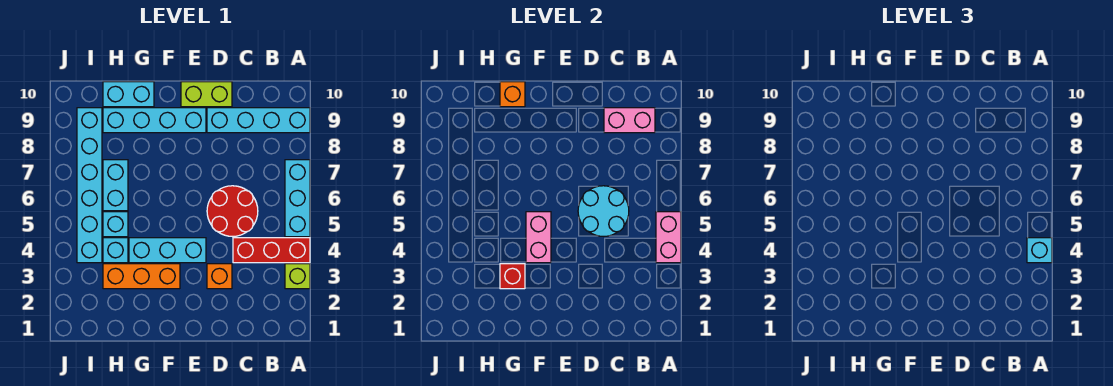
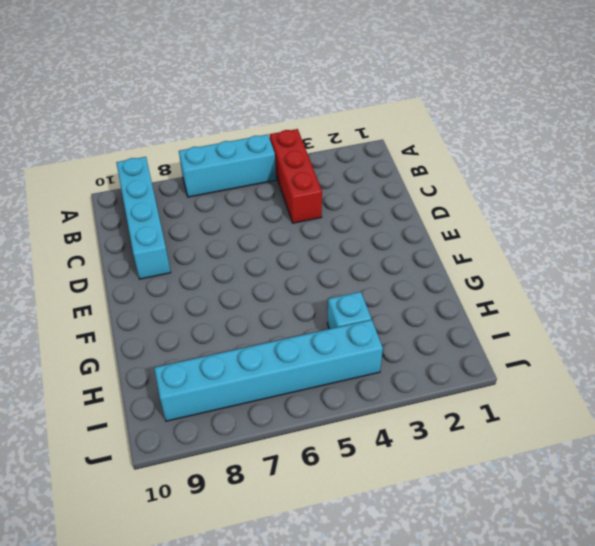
none -> lime brick A3 level 1
none -> red round brick C5:D6 level 1
none -> orange brick D3 level 1

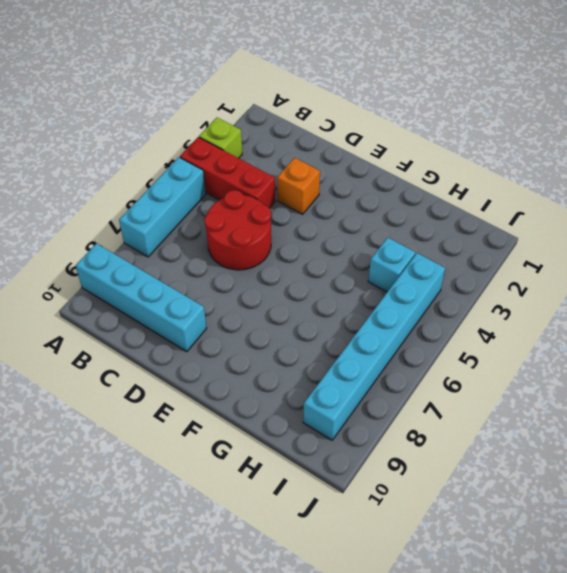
none -> lime brick D10:E10 level 1
none -> cyan brick E4:G4 level 1
none -> cyan brick E9:H9 level 1

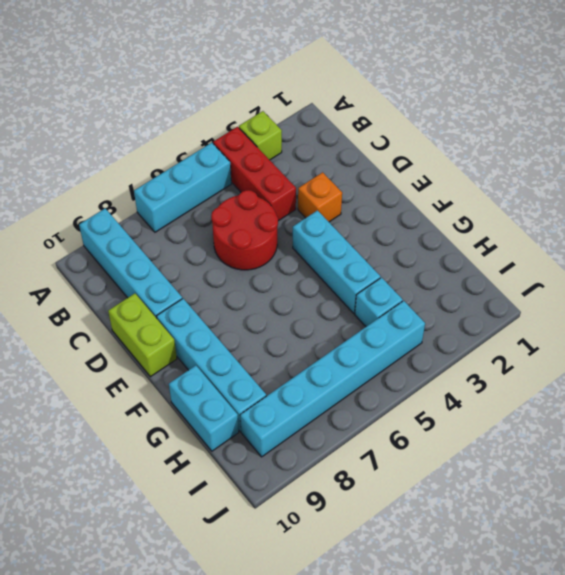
none -> orange brick F3:H3 level 1
none -> cyan brick H5 level 1
none -> cyan brick H6:H7 level 1

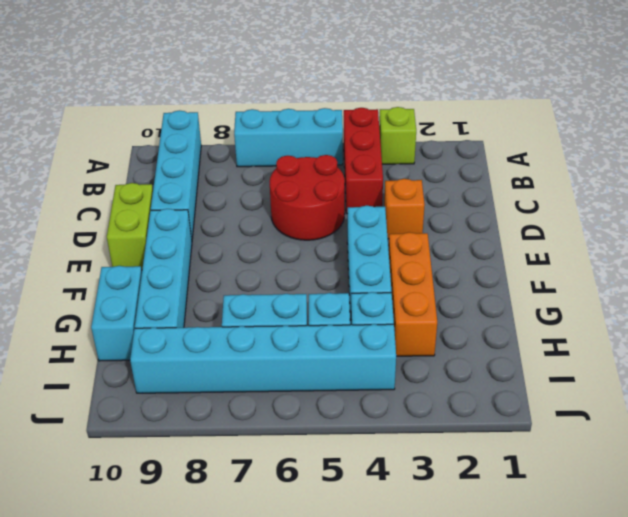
none -> pink brick A4:A5 level 2
none -> pink brick B9:C9 level 2
none -> cyan round brick C5:D6 level 2

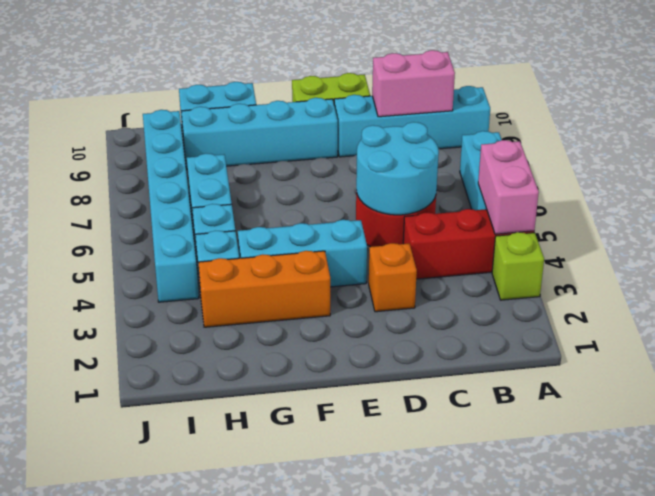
none -> pink brick F4:F5 level 2
none -> red brick G3 level 2
none -> orange brick G10 level 2

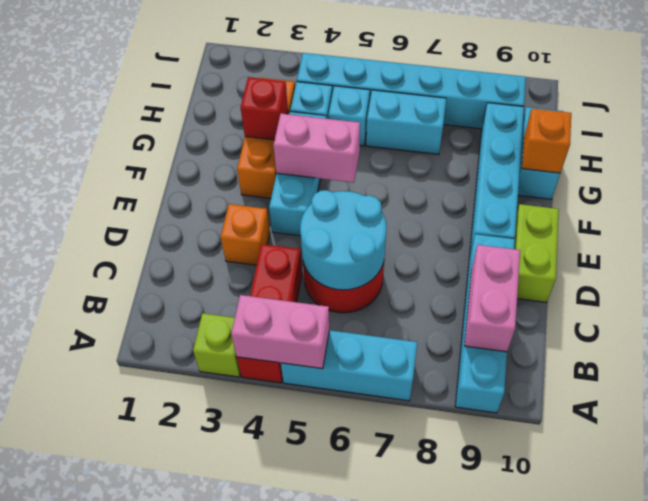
none -> cyan brick A4 level 3

